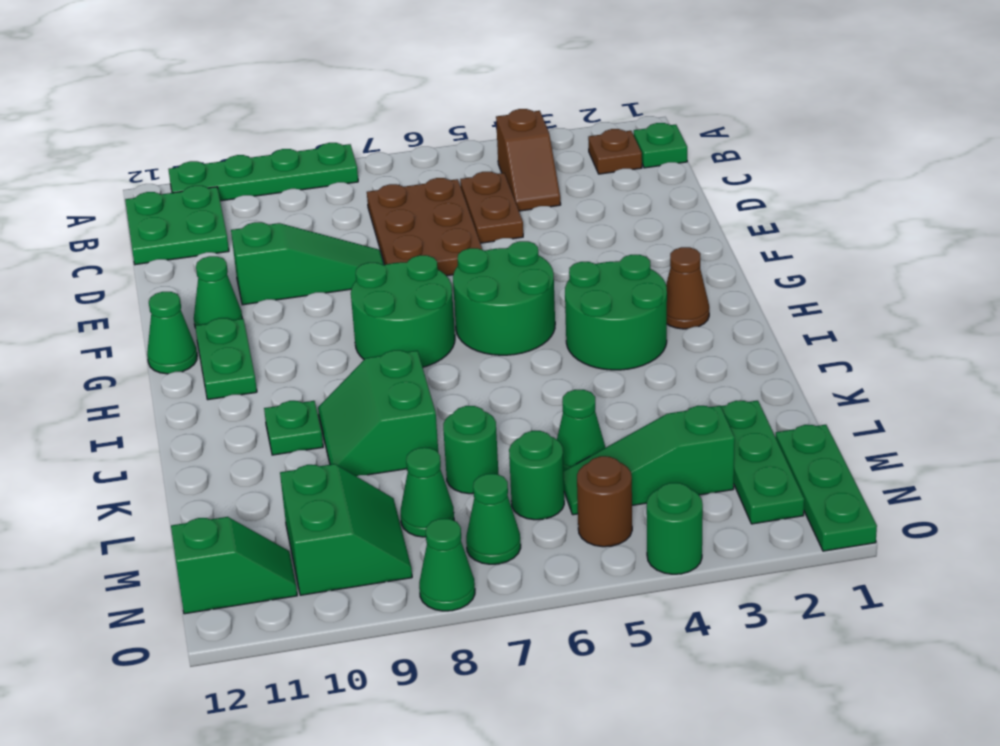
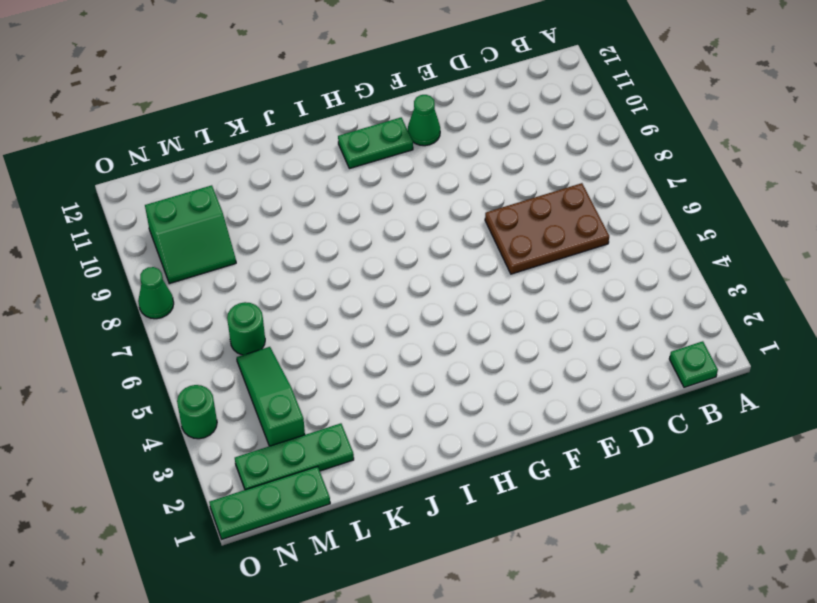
none -> green plate A8:A11 level 1
none -> brown plate B2 level 1
none -> brown slope B4:C4 level 1 top B
none -> green plate B11:C12 level 1

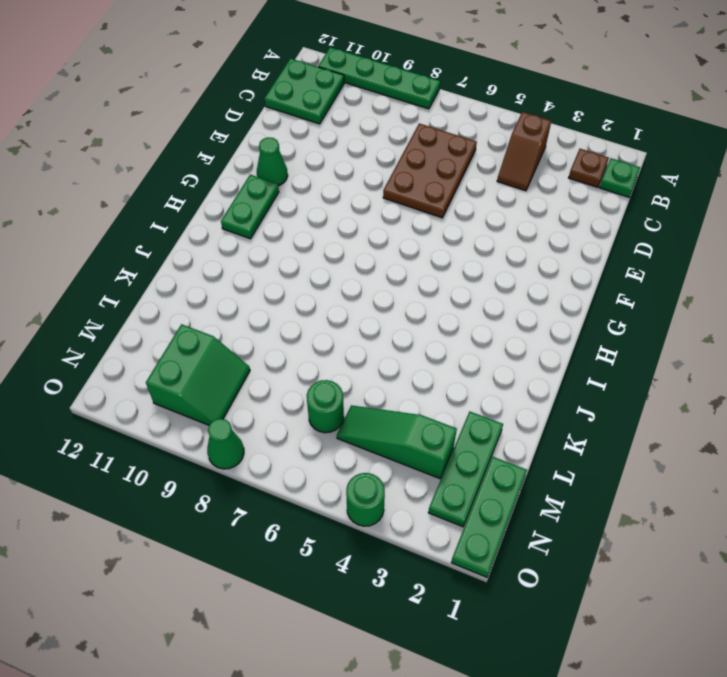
none -> brown plate C5:D5 level 1
none -> green slope E8:E10 level 1 top 10
none -> green round brick G5:H6 level 1
none -> green round brick G7:H8 level 1

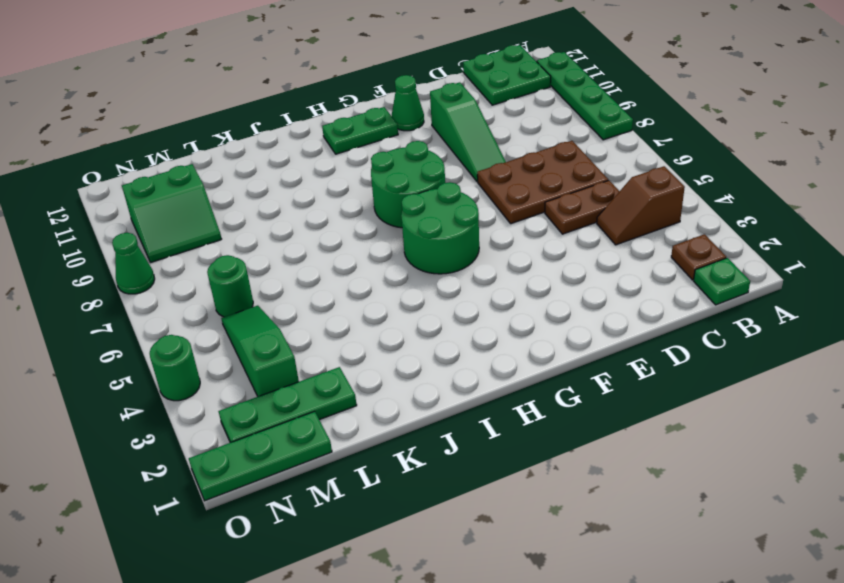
none -> green cone G12 level 1
none -> brown cone H2 level 1
none -> green round brick H3:I4 level 1
none -> green slope J8:K9 level 1 top 8

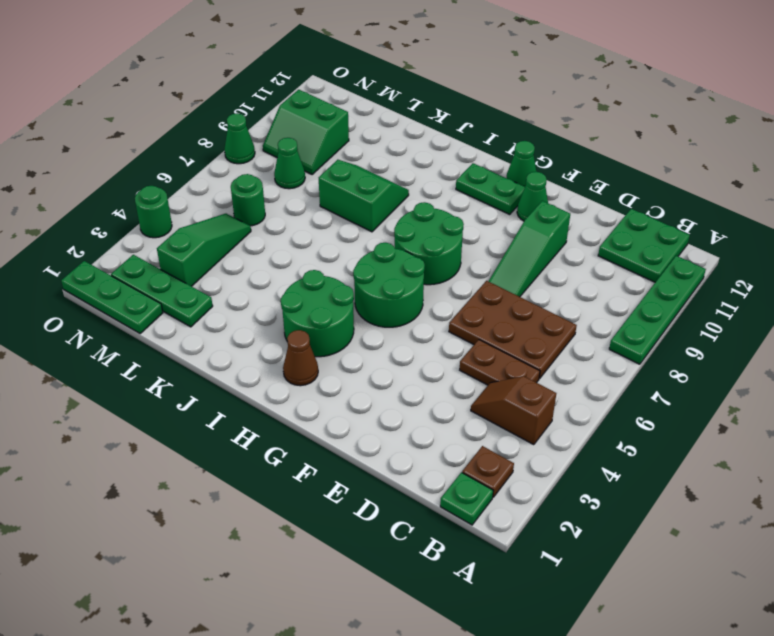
none -> green plate J10 level 1
none -> green cone L5 level 1
none -> green round brick L7 level 1
none -> brown round brick N5 level 1

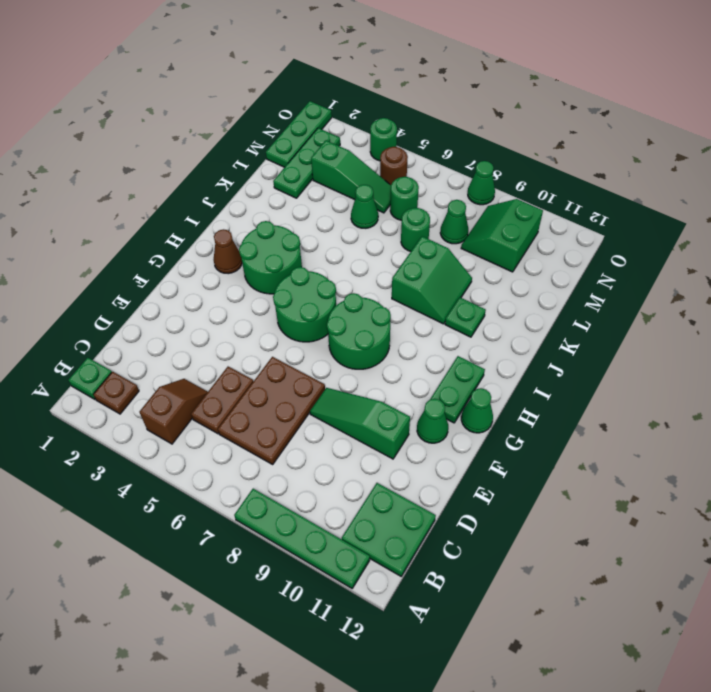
none -> green cone N7 level 1
none -> green slope N11:N12 level 1 top 12

